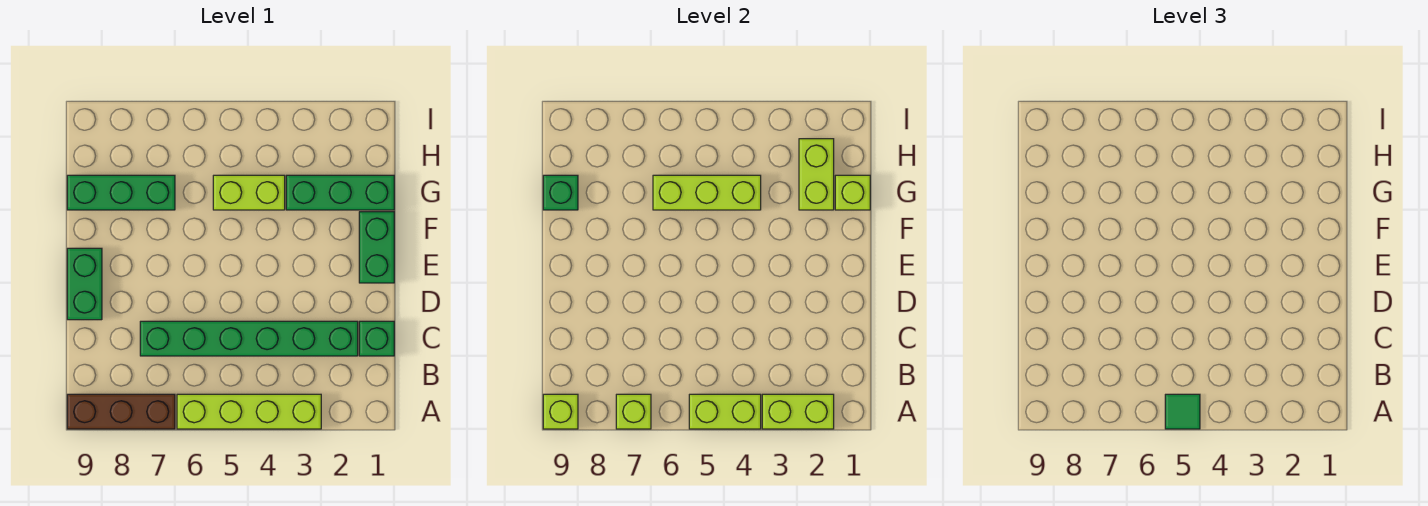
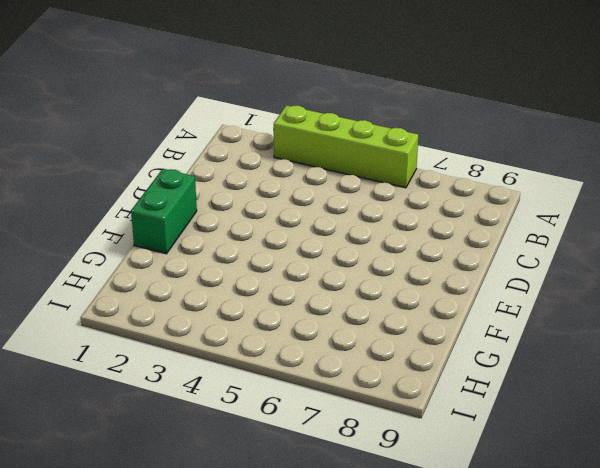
none -> brown brick A7:A9 level 1
none -> green brick C1 level 1
none -> green brick C2:C7 level 1

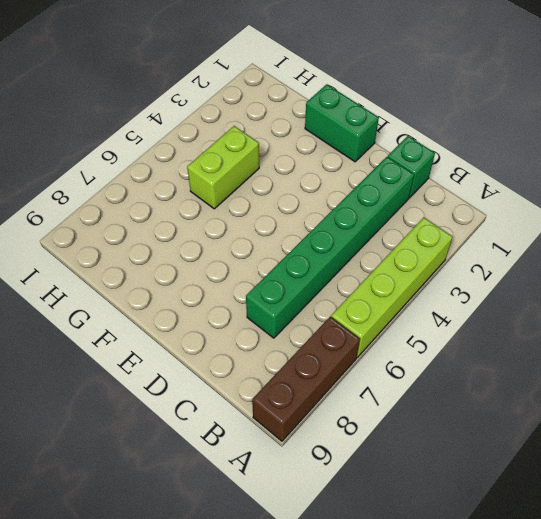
none -> green brick D9:E9 level 1
none -> green brick G1:G3 level 1
none -> green brick G7:G9 level 1

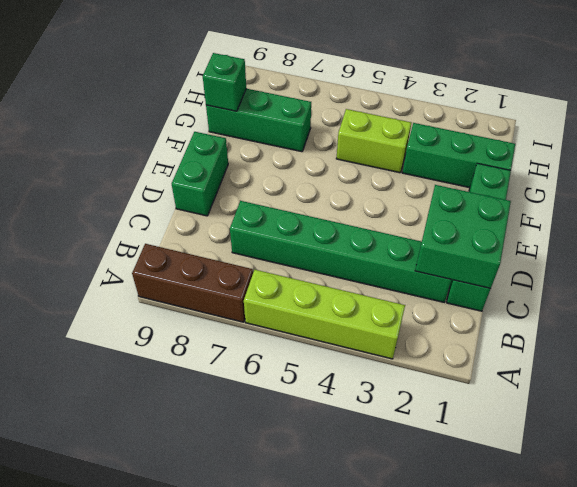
green brick C1:D2 level 2 -> none
none -> lime brick A2:A3 level 2
none -> lime brick A4:A5 level 2
none -> lime brick A7 level 2

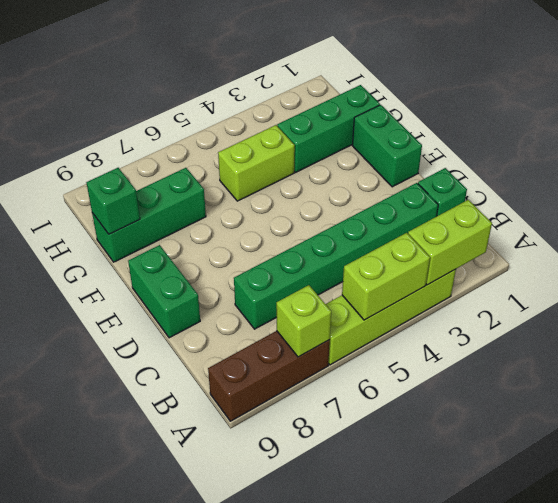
none -> lime brick A9 level 2
none -> lime brick G1 level 2
none -> lime brick G2:H2 level 2

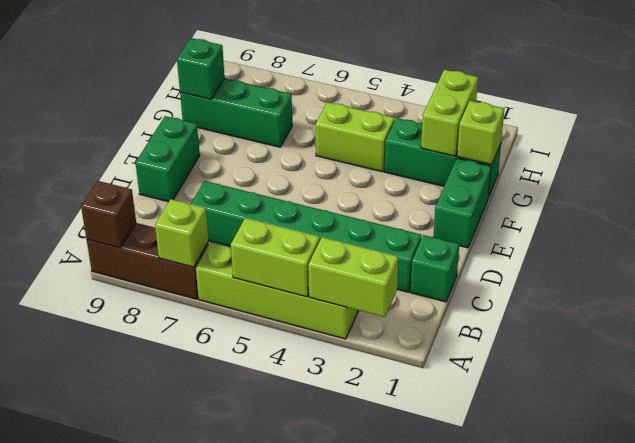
brown brick A9 level 2 -> lime brick A9 level 2
none -> lime brick G4:G6 level 2
none -> green tile A5 level 3

